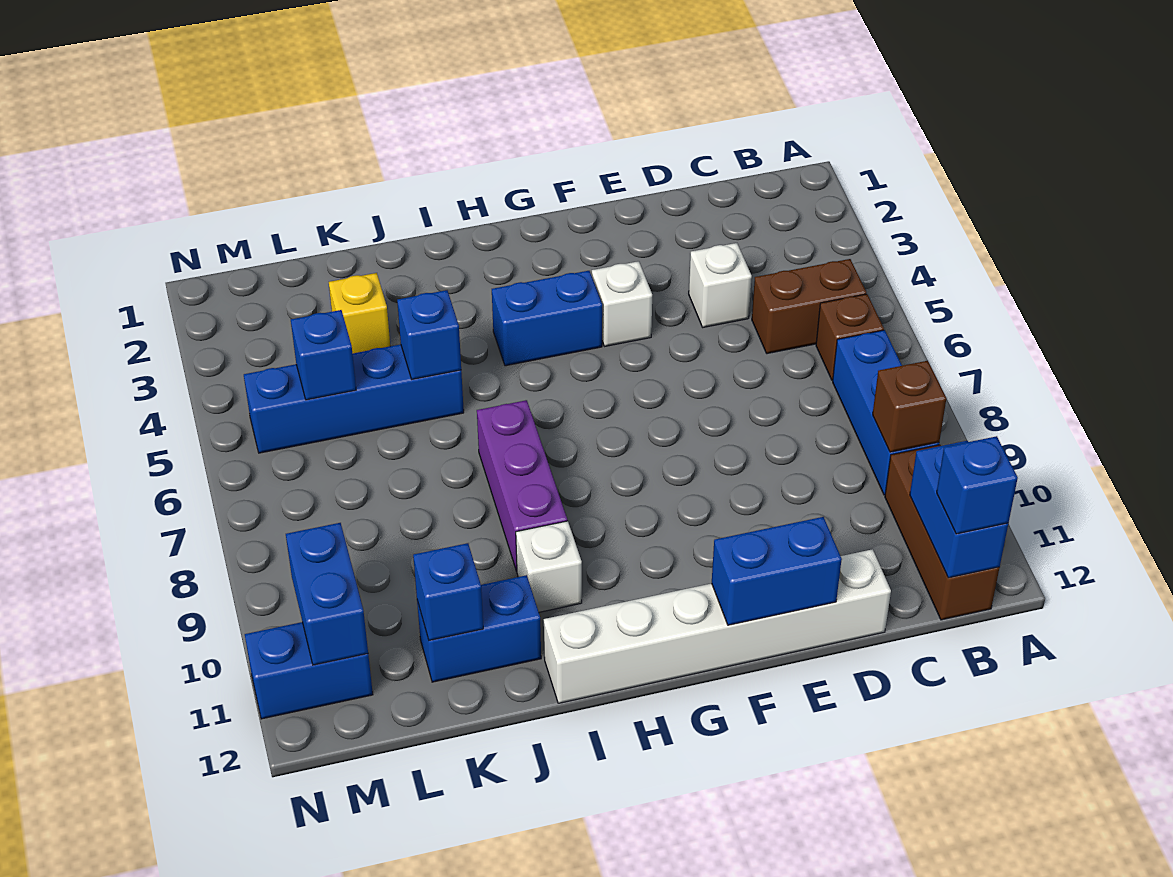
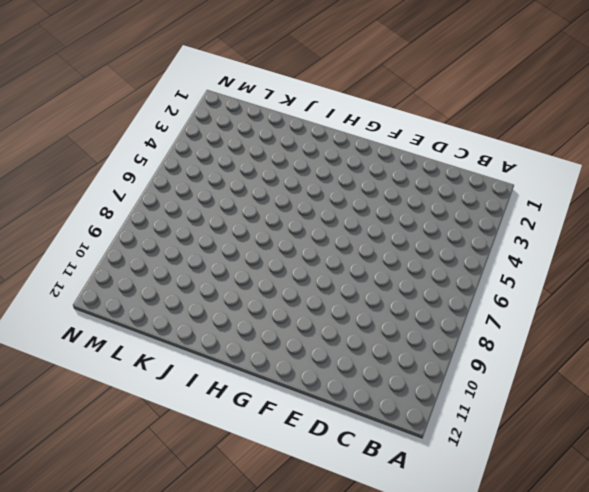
none -> brown brick B5:C5 level 1
none -> brown brick B6 level 1
none -> blue brick B7:B9 level 1

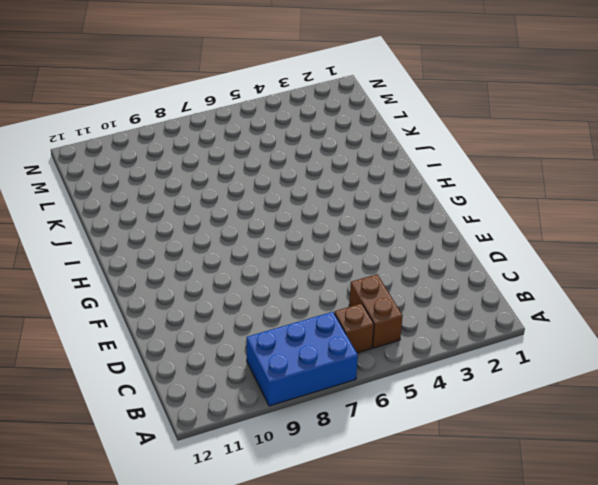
blue brick A7:B9 level 1 -> blue brick B7:B9 level 1
none -> brown brick B10:B12 level 1
none -> white brick D4 level 1
none -> white brick D12:I12 level 1

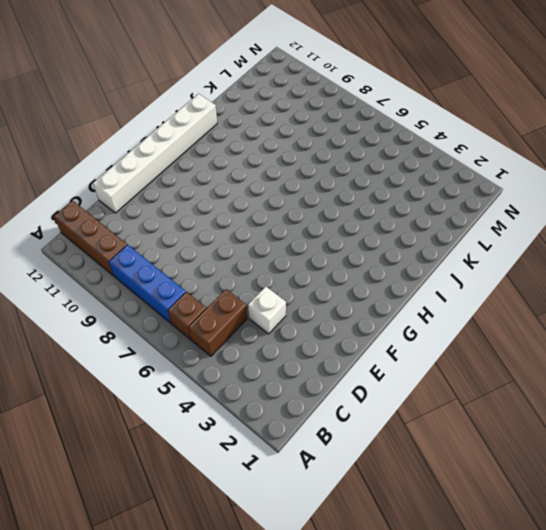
none -> white brick F4 level 1
none -> blue brick G4:H4 level 1
none -> purple brick I7:I9 level 1

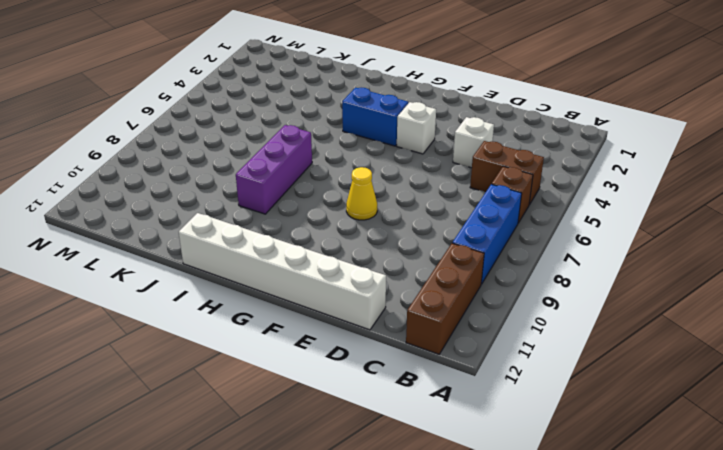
yellow cone F8 level 1 -> none
none -> white brick I10 level 1
none -> blue brick J5:M5 level 1
none -> blue brick J11:K11 level 1

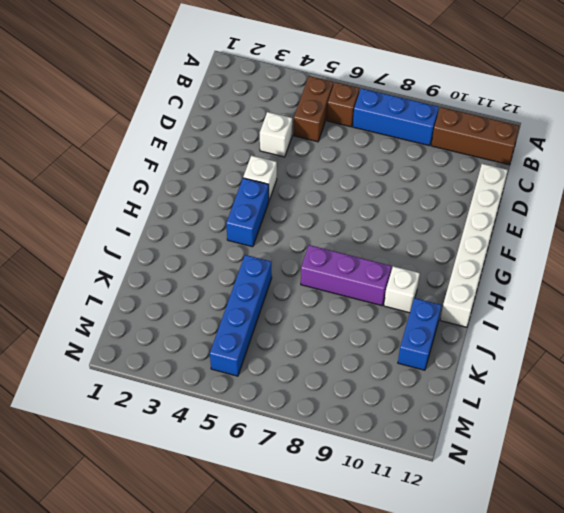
none -> yellow brick K3 level 1
none -> blue brick M11:N11 level 1
none -> brown brick B9 level 2

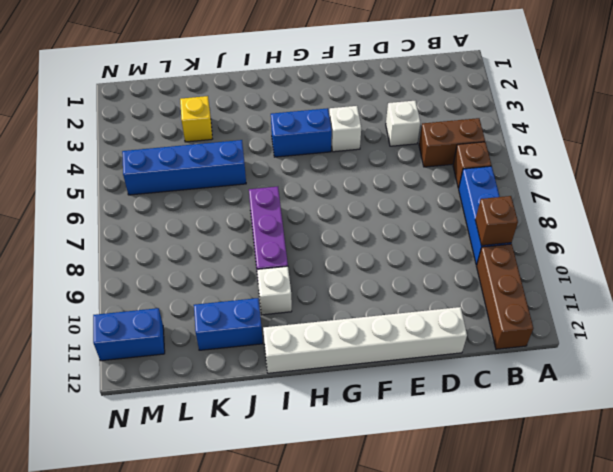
none -> blue brick B11:B12 level 2
none -> blue brick E12:F12 level 2
none -> blue brick J5 level 2

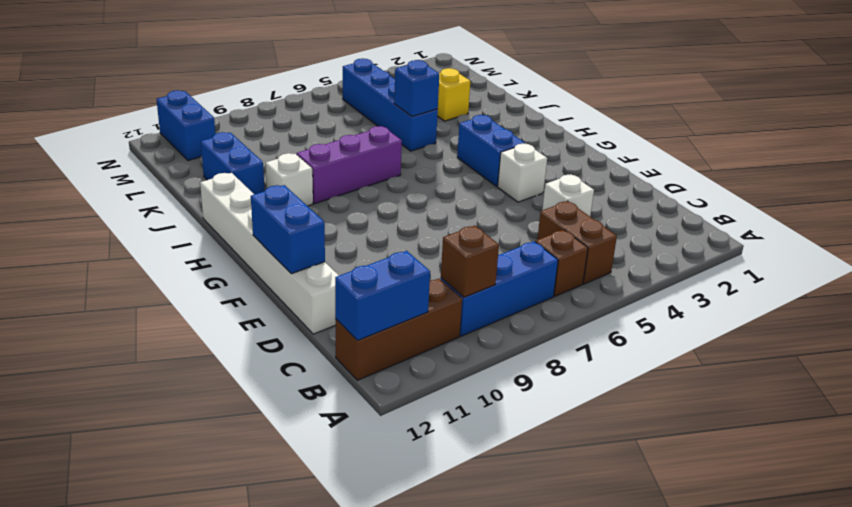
none -> blue brick K11 level 2
none -> blue brick L5 level 2
none -> blue brick M10:M11 level 2

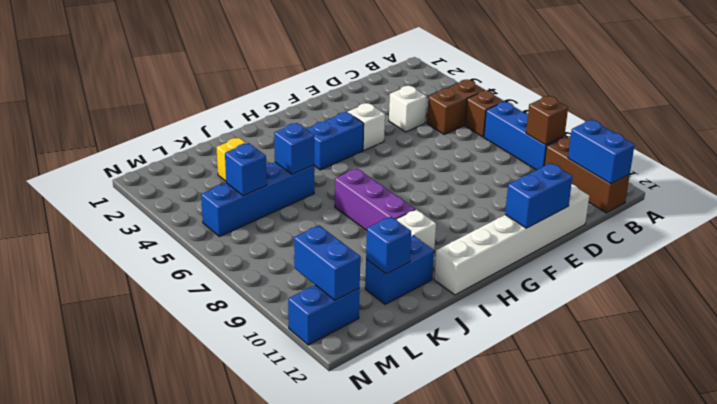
none -> blue brick B12 level 3

